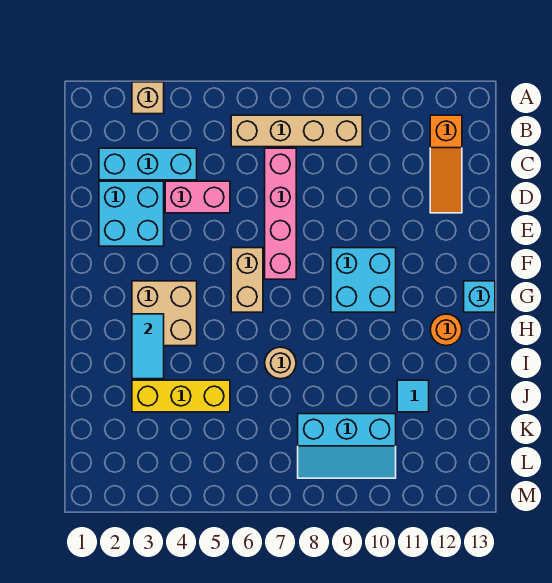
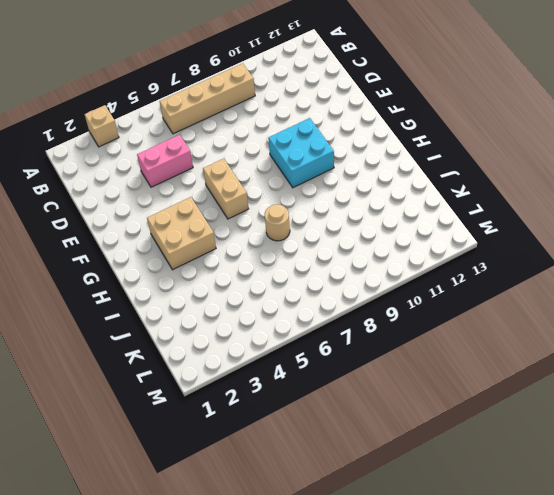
none -> orange slope B12:D12 level 1 top B
none -> cyan brick C2:C4 level 1
none -> pink brick C7:F7 level 1

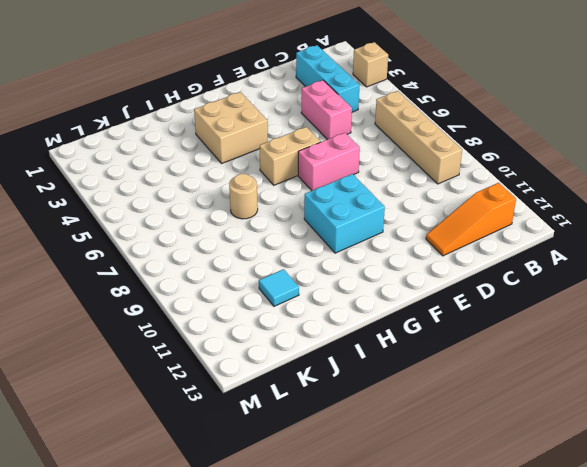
pink brick E7:F7 level 1 -> pink brick C7:F7 level 1
none -> cyan brick D2:E3 level 1
none -> cyan brick G13 level 1
none -> orange round brick H12 level 1

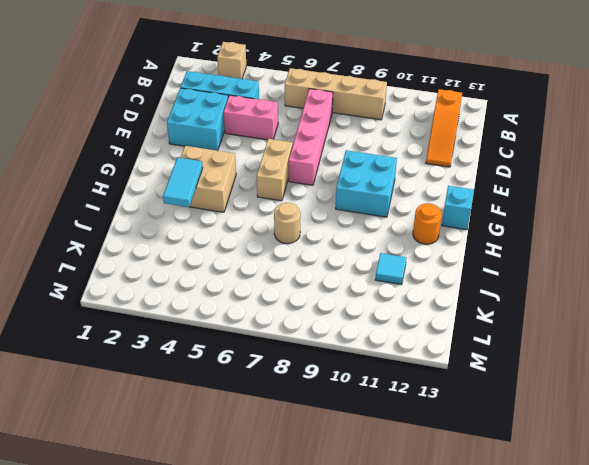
none -> yellow brick J3:J5 level 1
none -> cyan slope K8:L10 level 1 top K

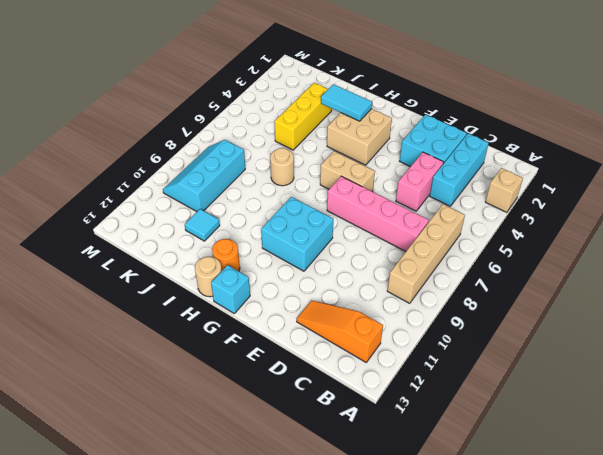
tan round brick H13 level 1 -> none

